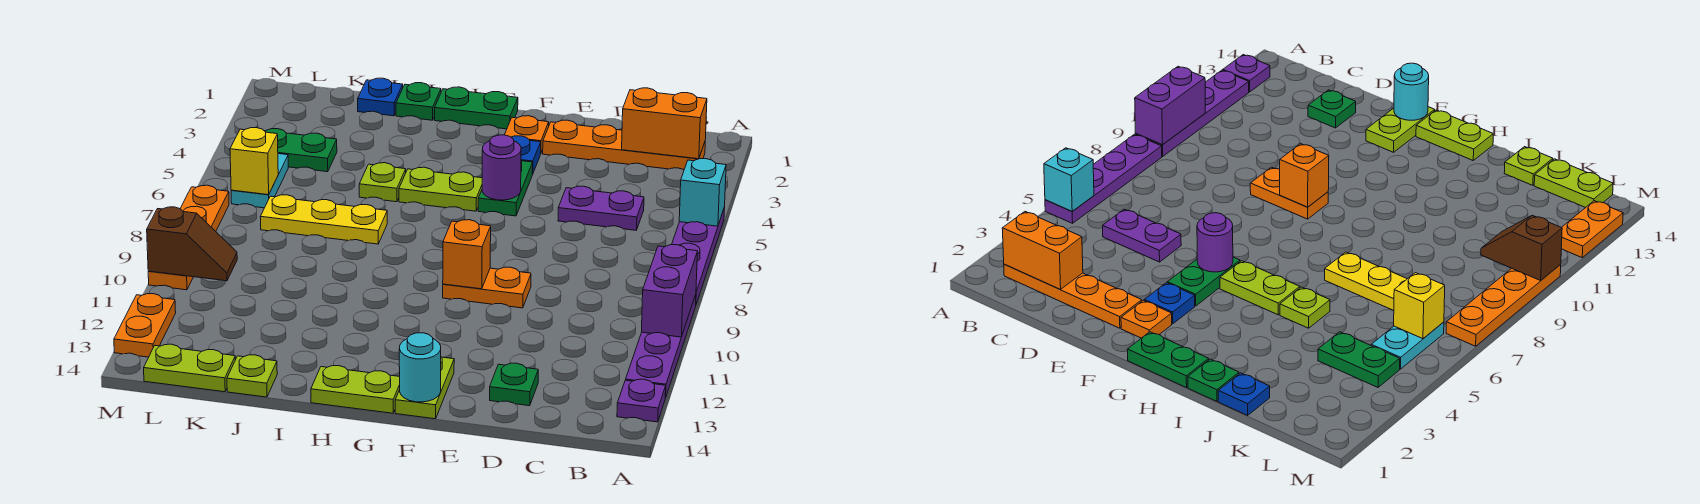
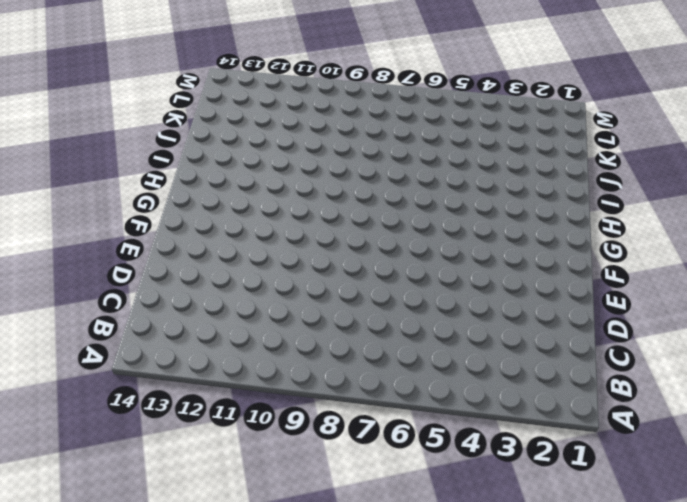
none -> purple plate A5:A8 level 1
none -> purple plate A9:A12 level 1
none -> purple plate A13 level 1
none -> orange plate B2:E2 level 1

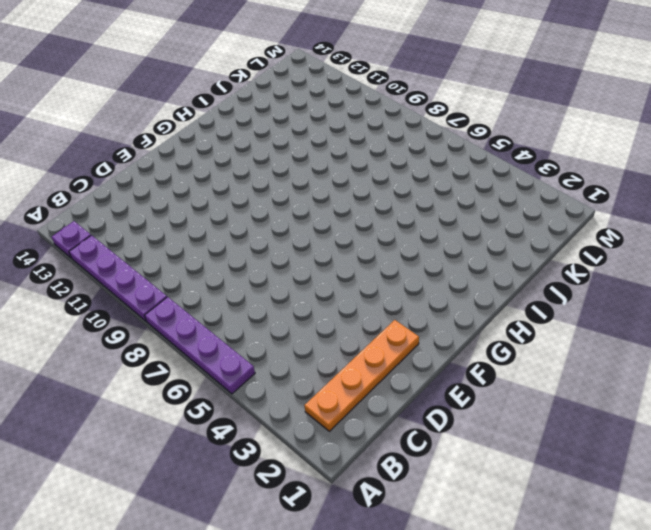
none -> purple plate C5:D5 level 1
none -> green plate D13 level 1
none -> orange plate E9:F9 level 1
none -> orange plate F2 level 1

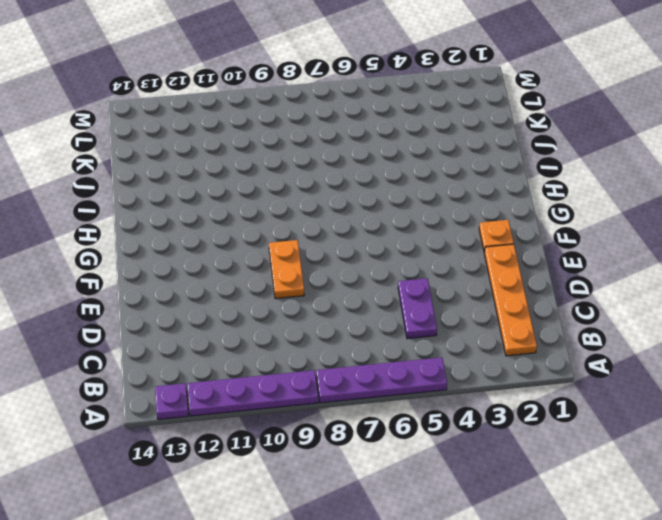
none -> green plate D13 level 1
none -> blue plate F3 level 1
none -> green plate F4:F5 level 1
none -> lime plate F13:F14 level 1

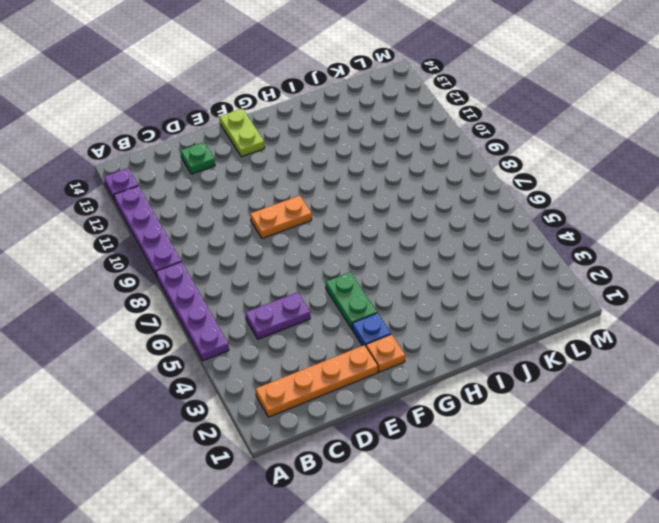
none -> green plate G1:H1 level 1
none -> lime plate G5:H5 level 1
none -> lime plate G14:H14 level 1
none -> green plate I1 level 1

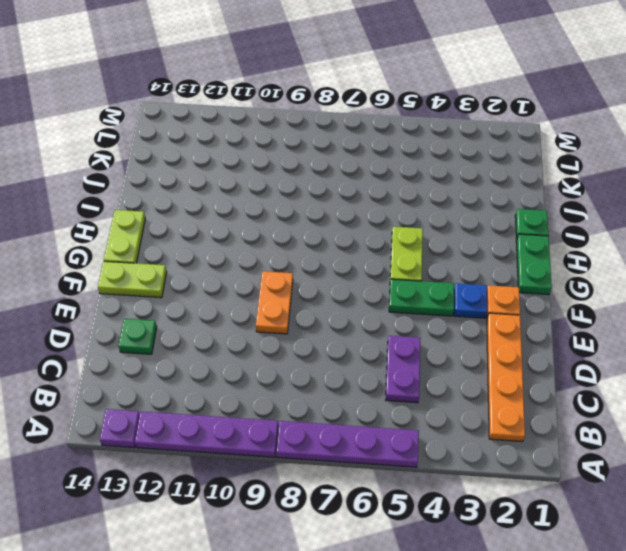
none -> lime plate I5 level 1
none -> yellow plate I7:K7 level 1
none -> blue plate J1 level 1
none -> lime plate J14 level 1

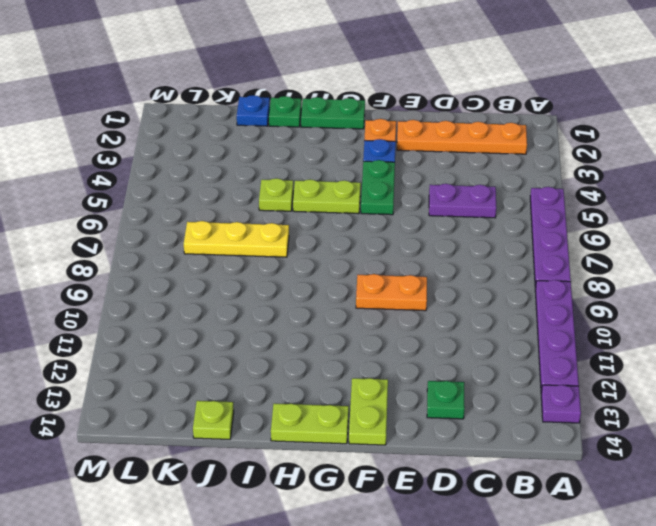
none -> green plate K4:L4 level 1
none -> lime plate K14:L14 level 1
none -> cyan plate L5:L6 level 1
none -> orange plate M7:M10 level 1

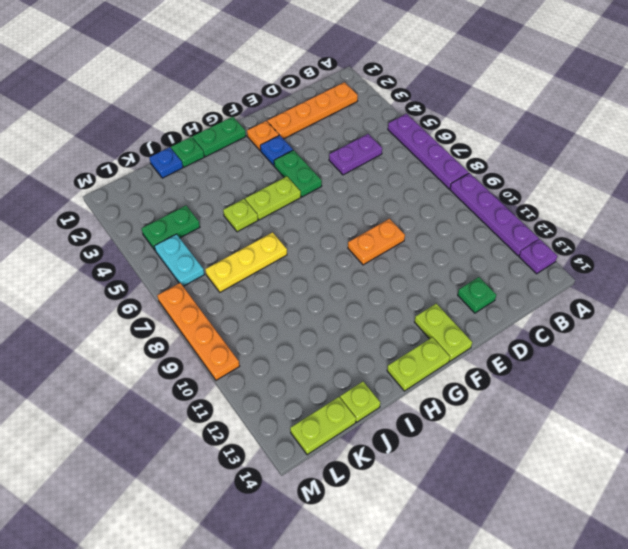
none -> orange plate M12:M13 level 1
none -> cyan brick A5 level 2
none -> purple brick A9:A10 level 2
none -> orange brick B2:C2 level 2

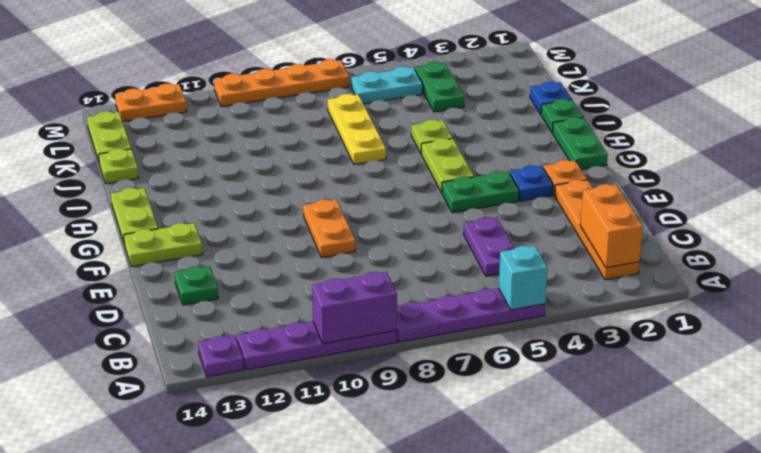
none -> purple round brick F5 level 2
none -> orange brick F9 level 2
none -> cyan round brick F14 level 2
none -> yellow brick L6 level 2

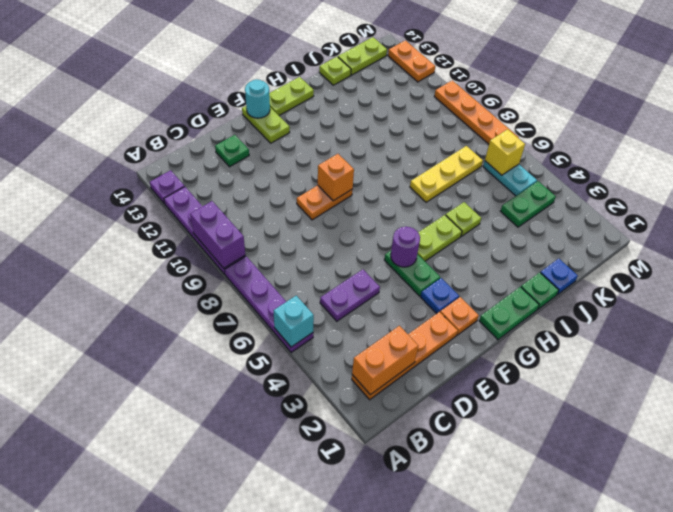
none -> brown slope L10:M10 level 2 top M

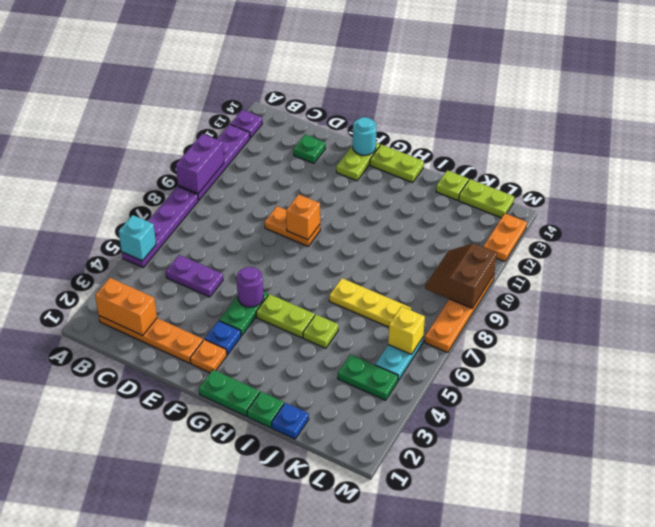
brown slope L9:M10 level 2 top M -> brown slope L10:M10 level 2 top M

